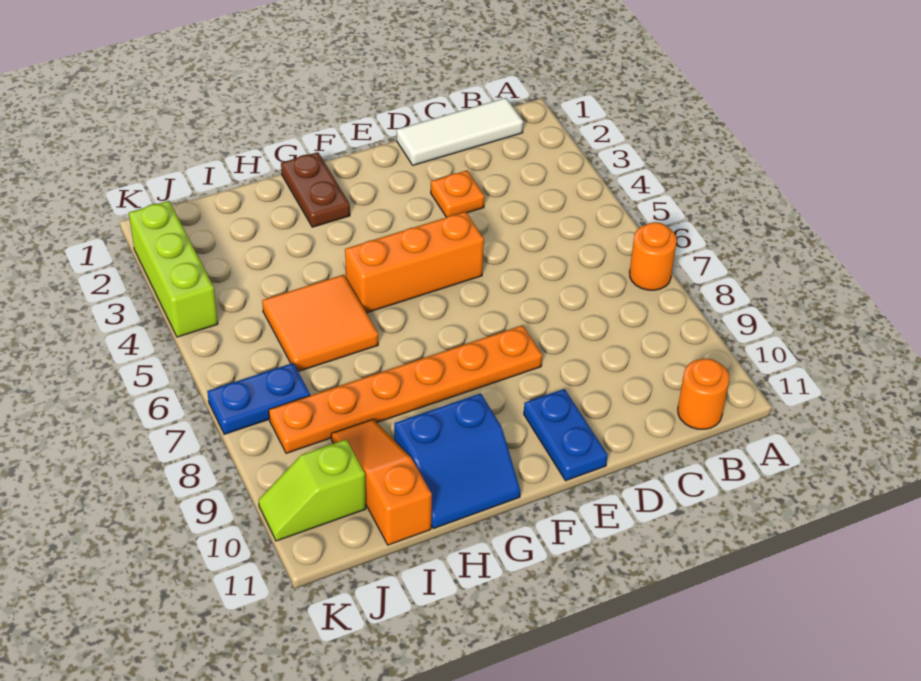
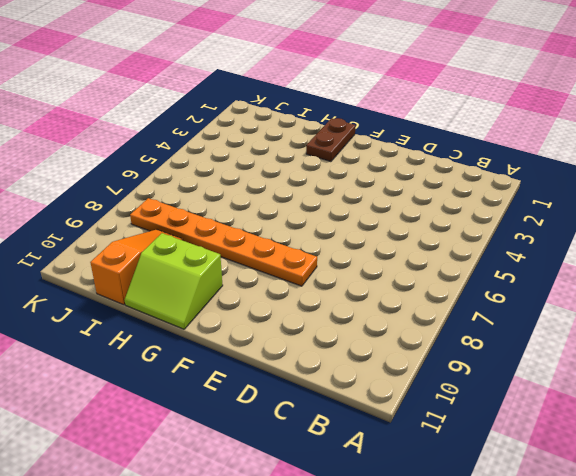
lime slope G10:H11 level 1 top 10 -> blue slope G10:H11 level 1 top 10
none -> orange round brick A7 level 1
none -> white tile B1:D1 level 1
none -> orange round brick B11 level 1

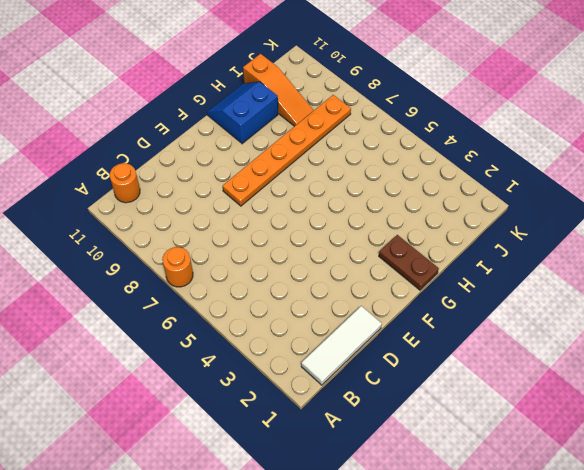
none -> orange plate D3 level 1
none -> orange brick E5:G5 level 1
none -> blue plate E10:E11 level 1

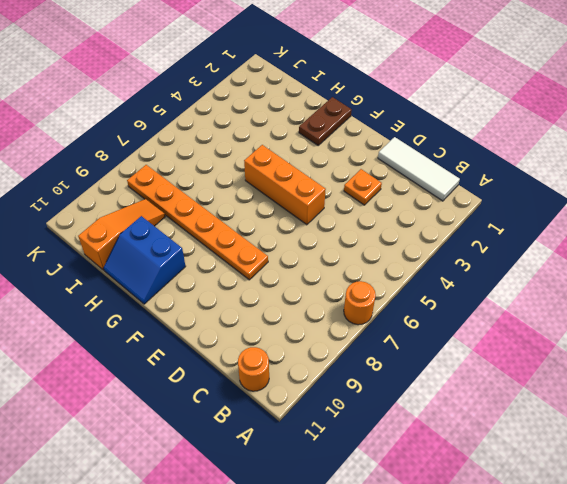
none -> blue plate E10:E11 level 1
none -> orange tile H5:I6 level 1
none -> blue plate J7:K7 level 1

